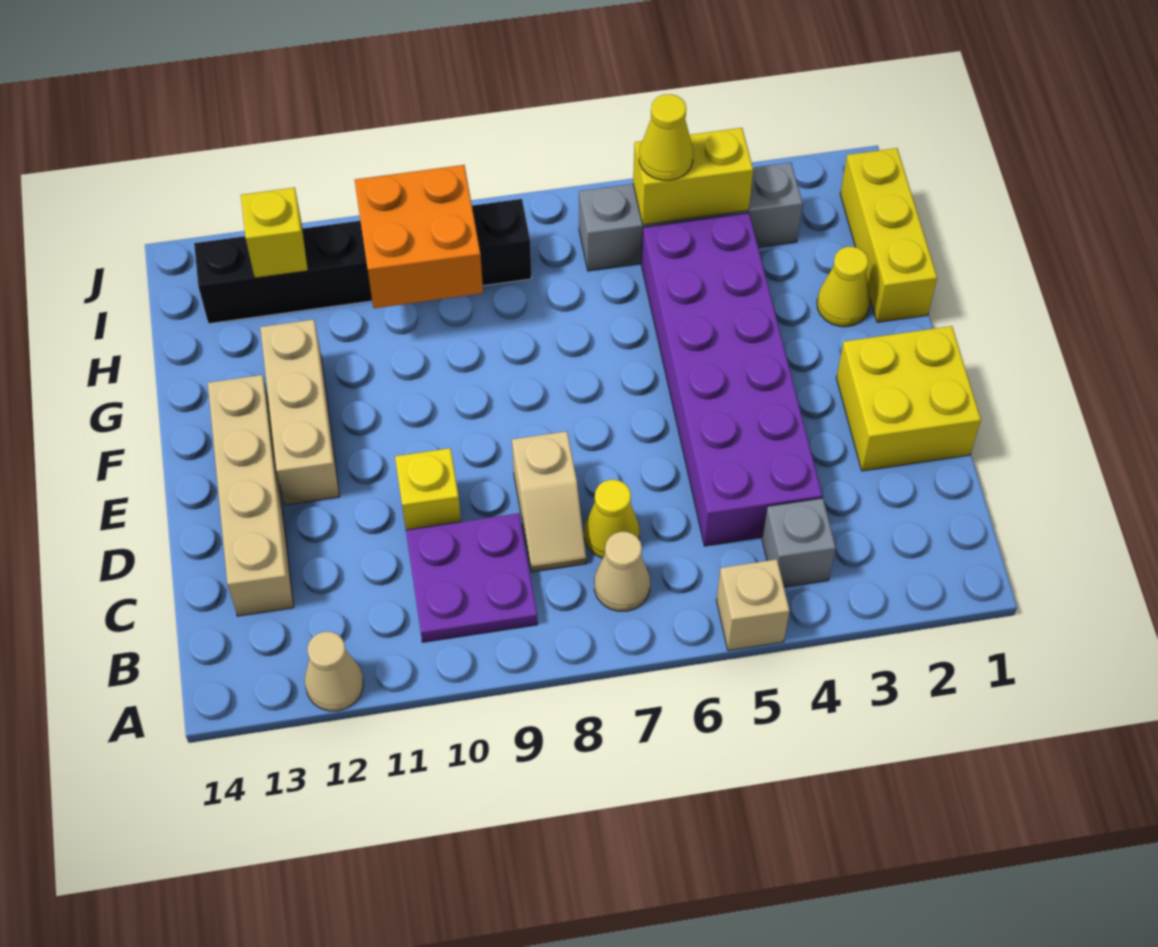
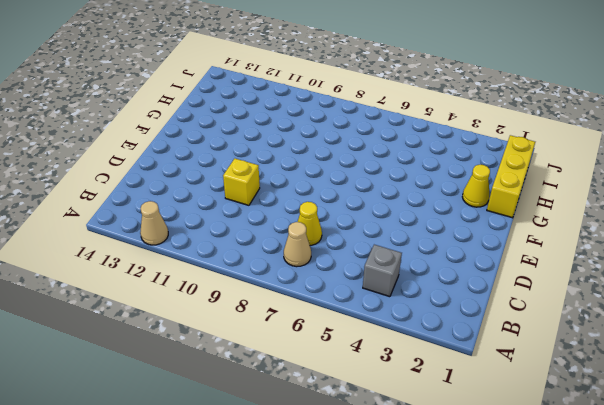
none -> tan brick A5 level 1
none -> purple plate B9:C10 level 1
none -> purple brick C4:H5 level 1

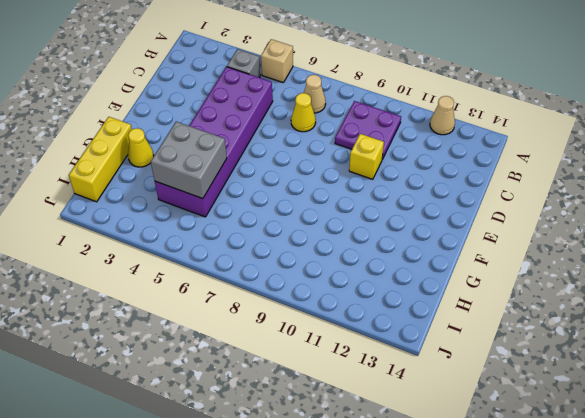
grey brick G4:H5 level 2 -> none
none -> tan slope C8:D8 level 1 top D
none -> tan brick C13:F13 level 1
none -> yellow brick D1:E2 level 1

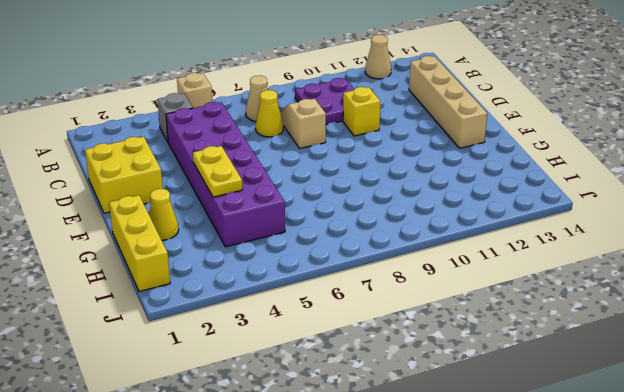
yellow plate F4:G4 level 2 -> none
none -> tan brick E12:G12 level 1
none -> grey brick I3:I6 level 1
none -> black brick I8:I13 level 1

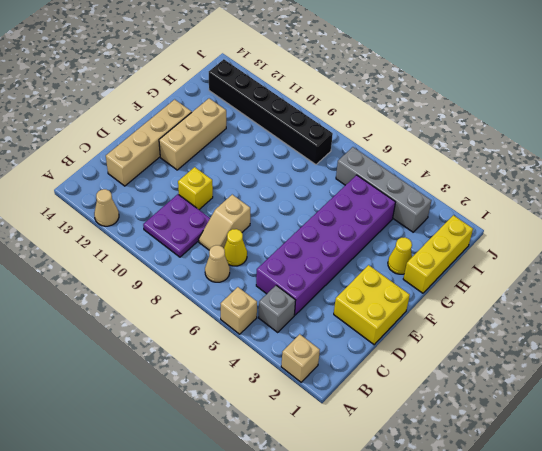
tan brick A2 level 1 -> none
none -> orange brick H9:I10 level 2
none -> yellow brick I4:I5 level 2
none -> yellow brick I12 level 2

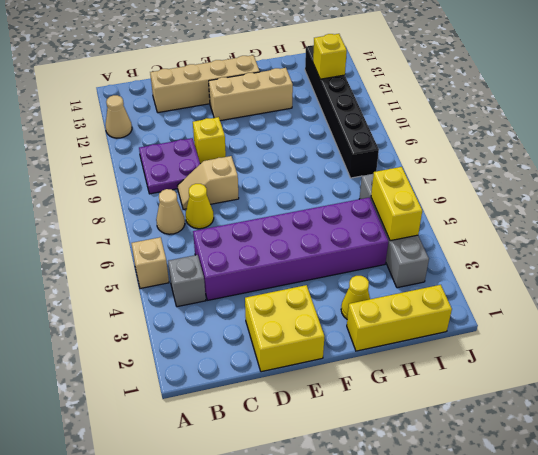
none -> orange brick H9:I10 level 2
none -> yellow cone I5 level 3

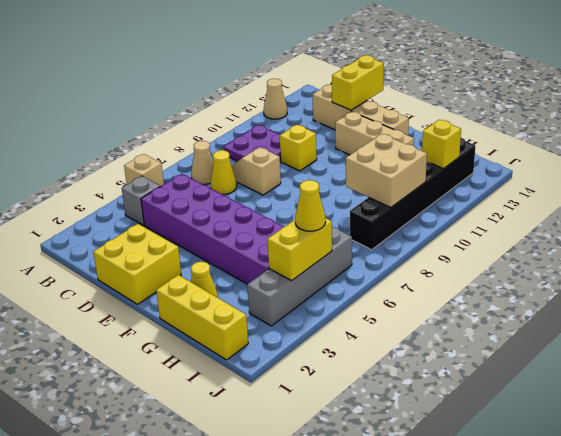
yellow brick D13:D14 level 2 -> none
tan brick H9:I10 level 2 -> orange brick H9:I10 level 2

